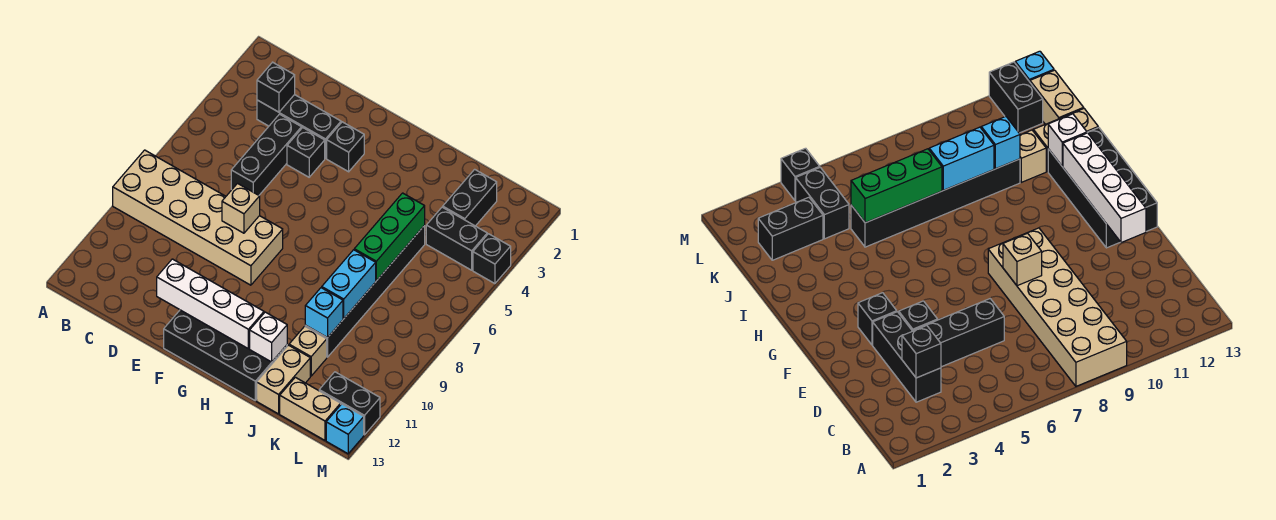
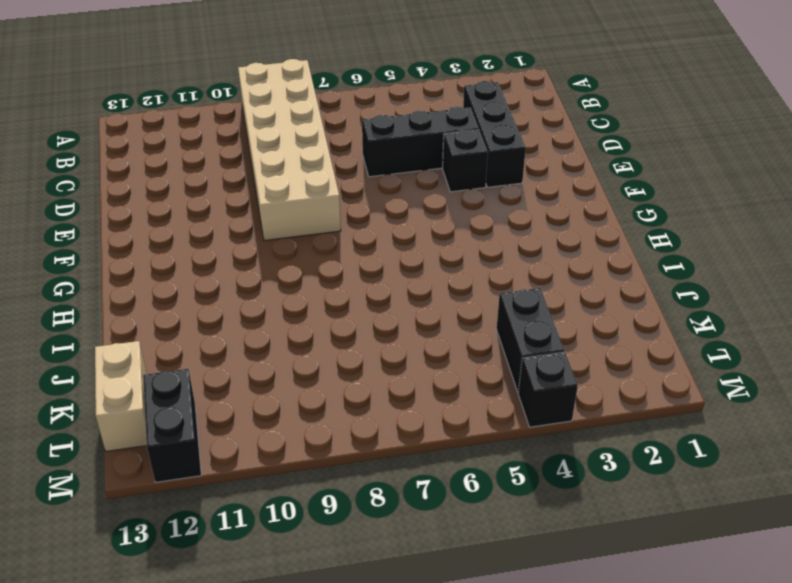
none -> black brick F3 level 1
none -> black brick F12:I13 level 1
none -> black brick J5:J10 level 1

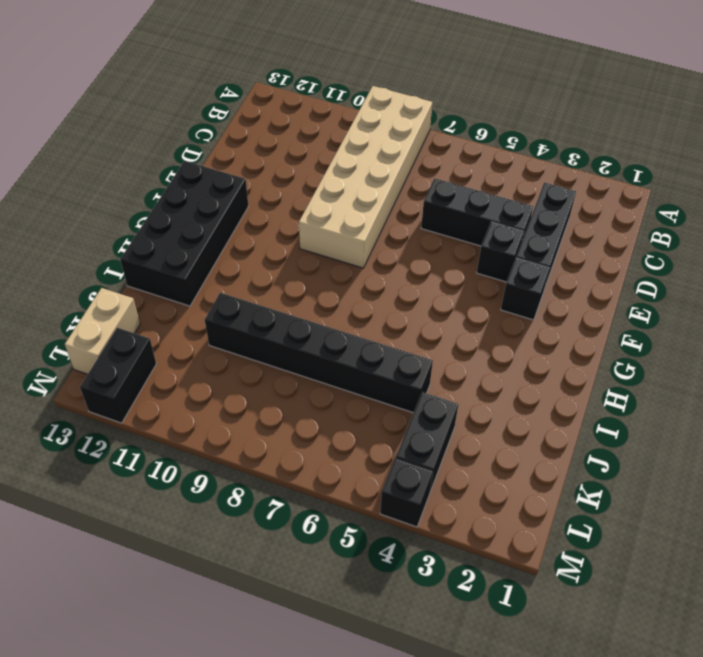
none -> tan brick J11 level 1
none -> tan brick J12:J13 level 1
none -> black brick K2:K3 level 1

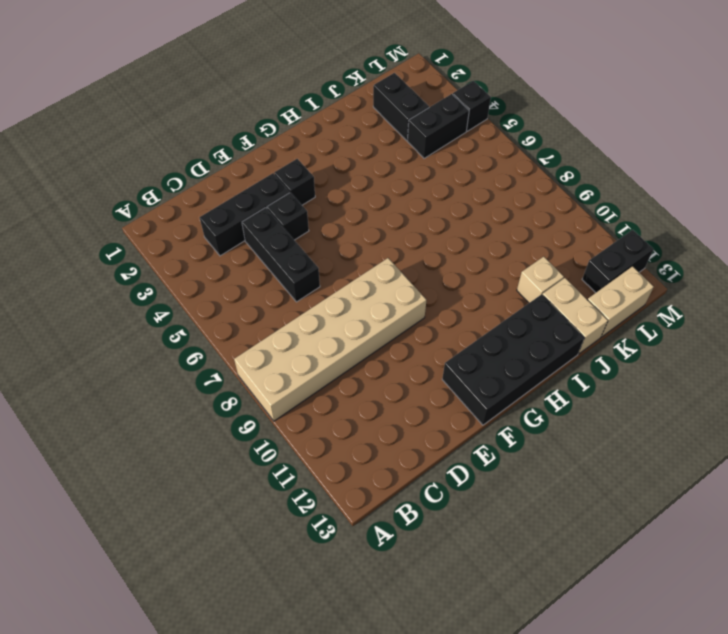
none -> black brick J5:J10 level 1
none -> cyan brick M13 level 1
none -> black brick C3 level 2

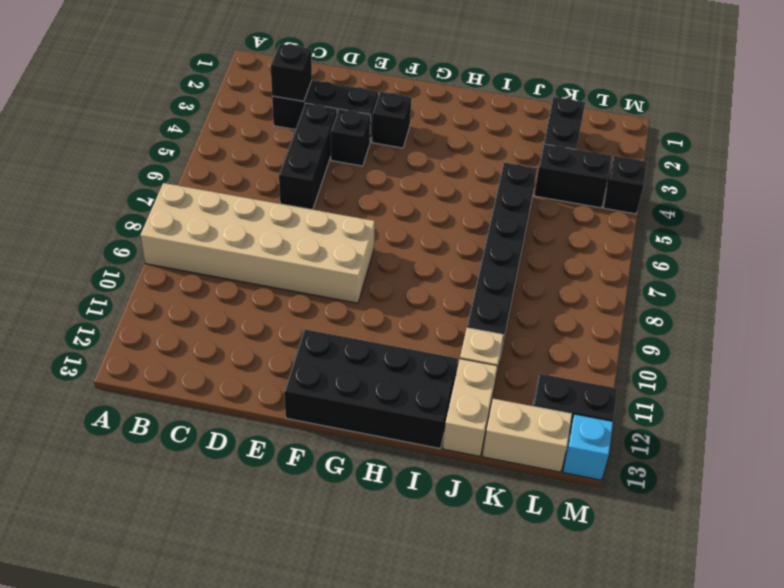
none -> tan brick E8 level 2
none -> white brick E12:H12 level 2
none -> white brick I12 level 2

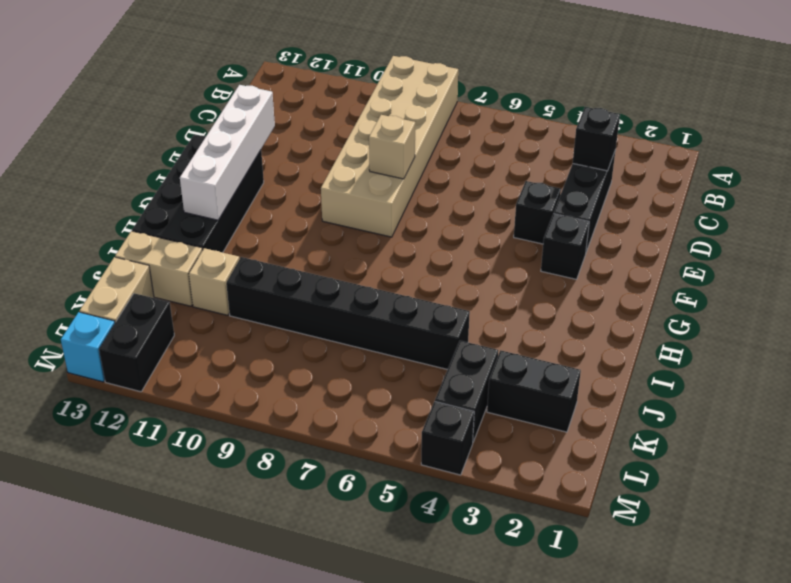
none -> black brick D4:D6 level 1
none -> white brick I12 level 2
none -> green brick J5:J7 level 2

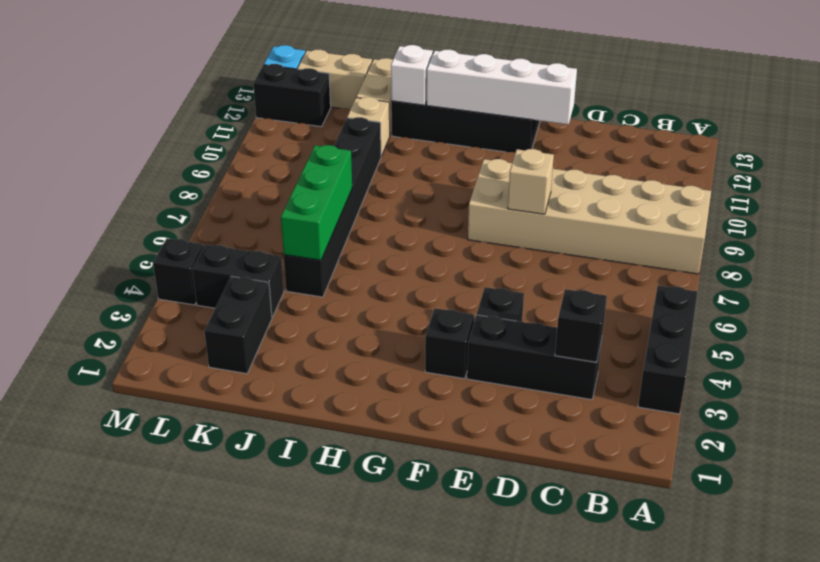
black brick A3:A5 level 1 -> black brick D4:D6 level 1
none -> cyan brick J8:J9 level 2
none -> cyan brick J10 level 2

